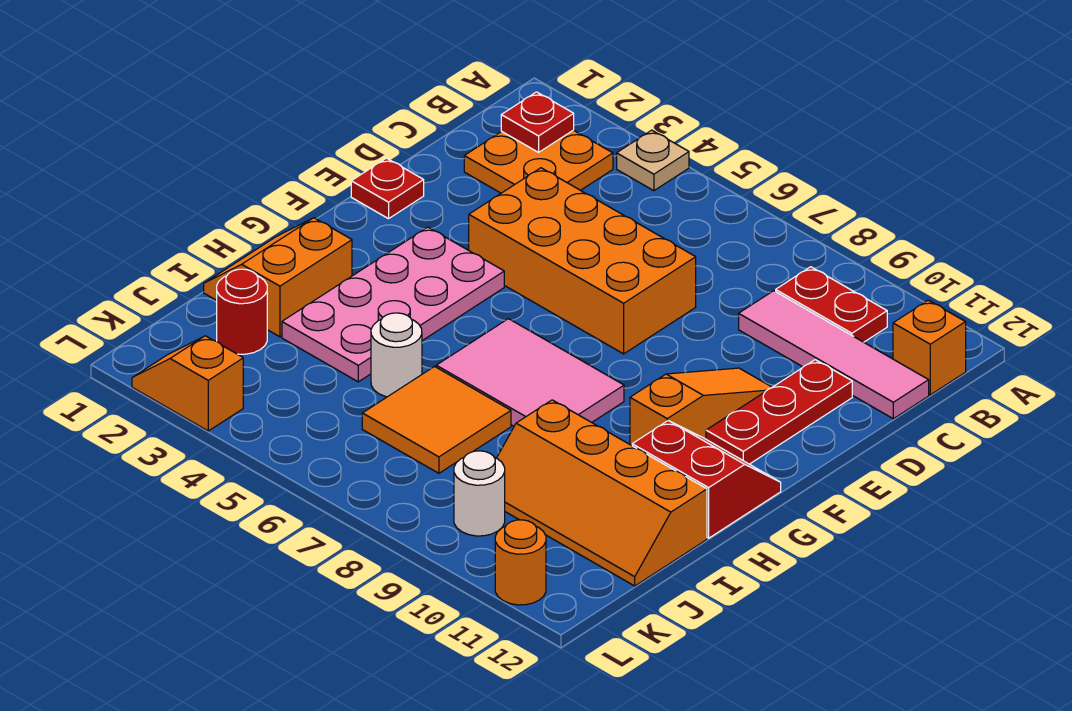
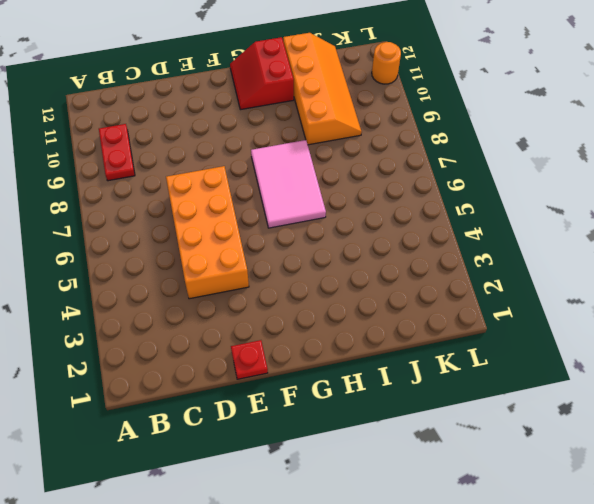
none -> tan plate A4 level 1
none -> orange plate B2:C3 level 1
none -> orange brick B12 level 1

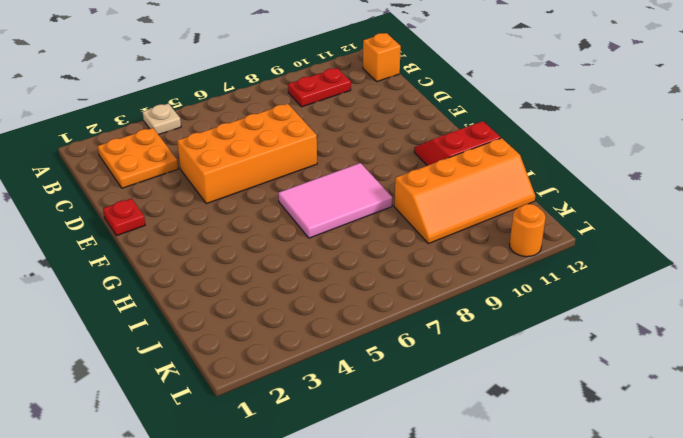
none -> pink tile C9:C12 level 1
none -> red plate D11:F11 level 1
none -> orange slope E10:G10 level 1 top G

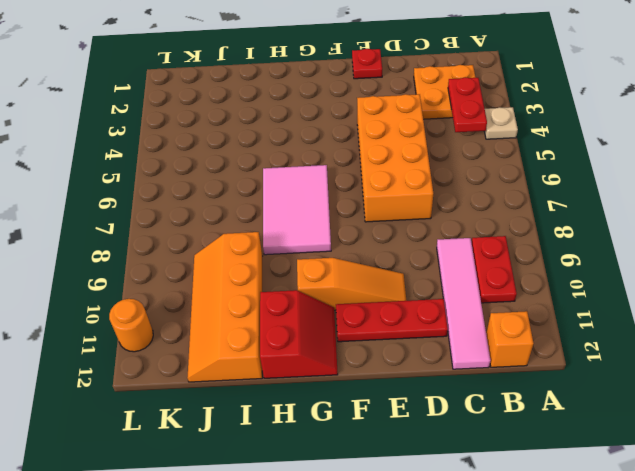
red plate B3:B4 level 2 -> none
none -> pink plate F3:I4 level 1
none -> orange slope H1:I2 level 1 top 2
none -> white round brick I5 level 1

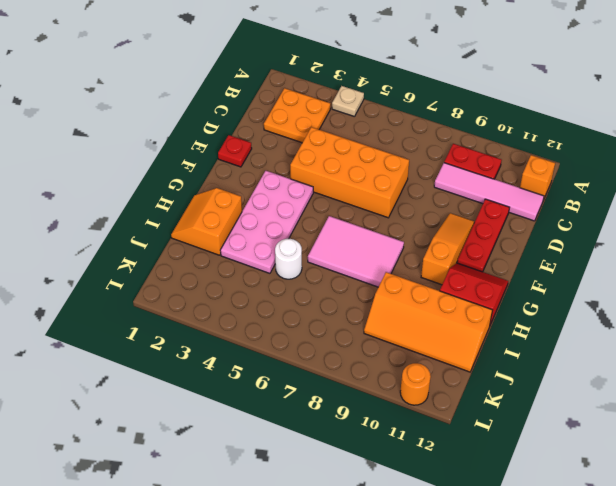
none -> orange tile I6:J7 level 1
none -> red round brick J2 level 1
none -> white round brick K9 level 1

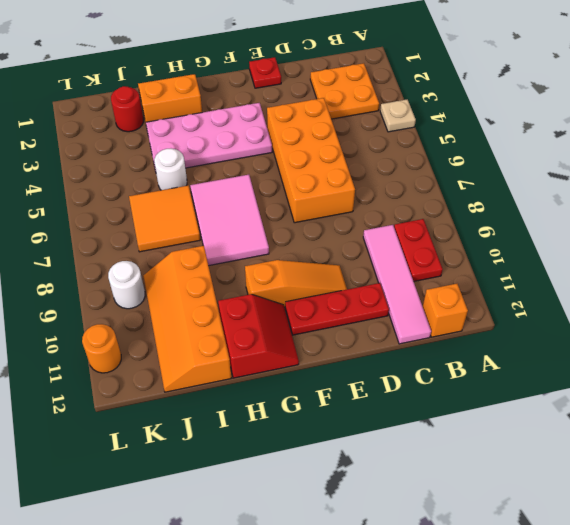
none -> orange slope L2:L3 level 1 top 3
none -> red plate B2 level 2

